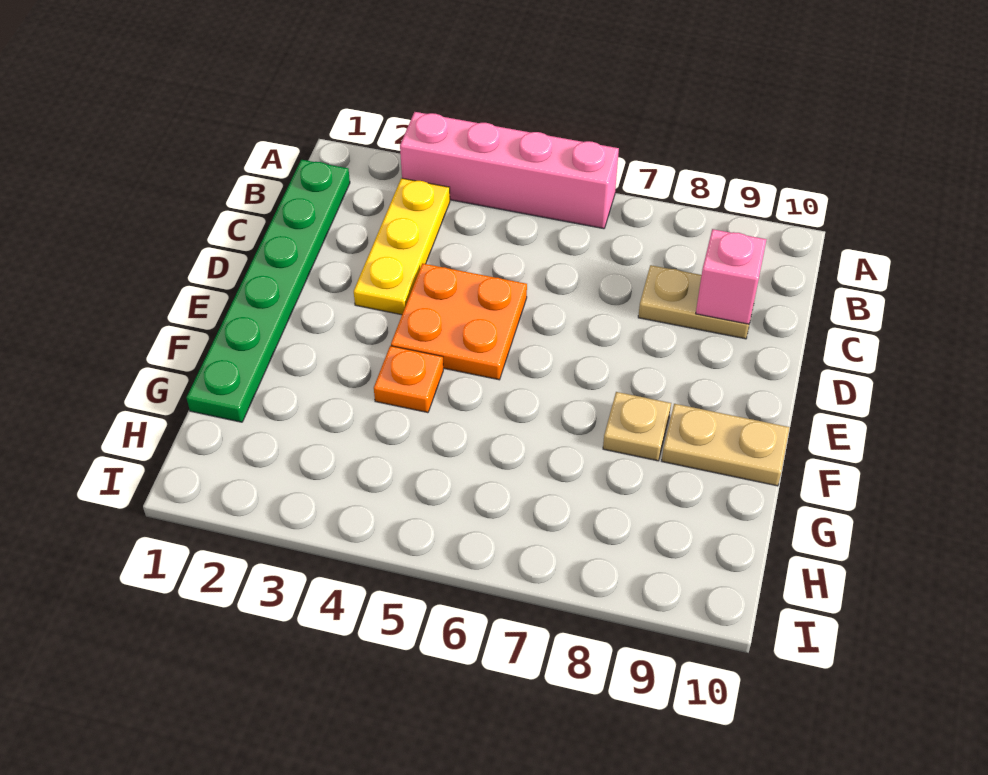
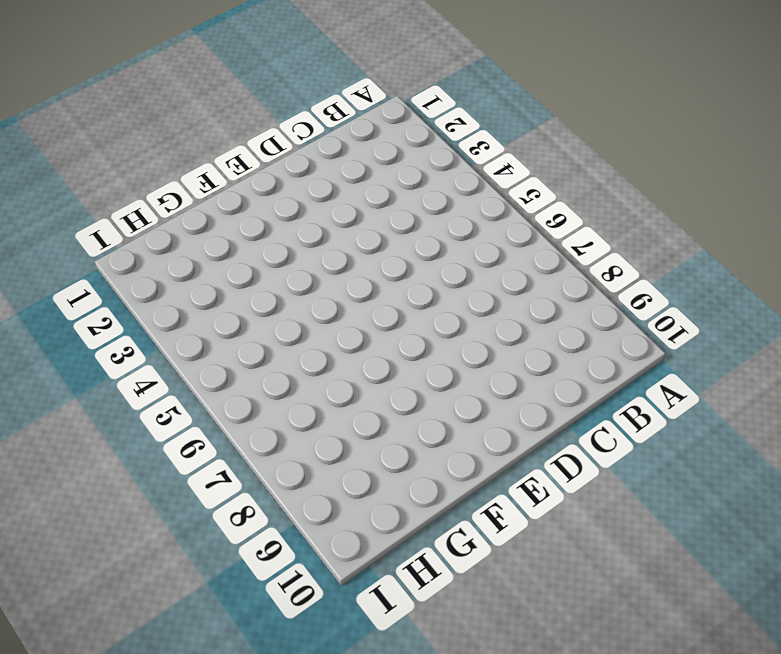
none -> pink brick A3:A6 level 1
none -> green plate B1:G1 level 1

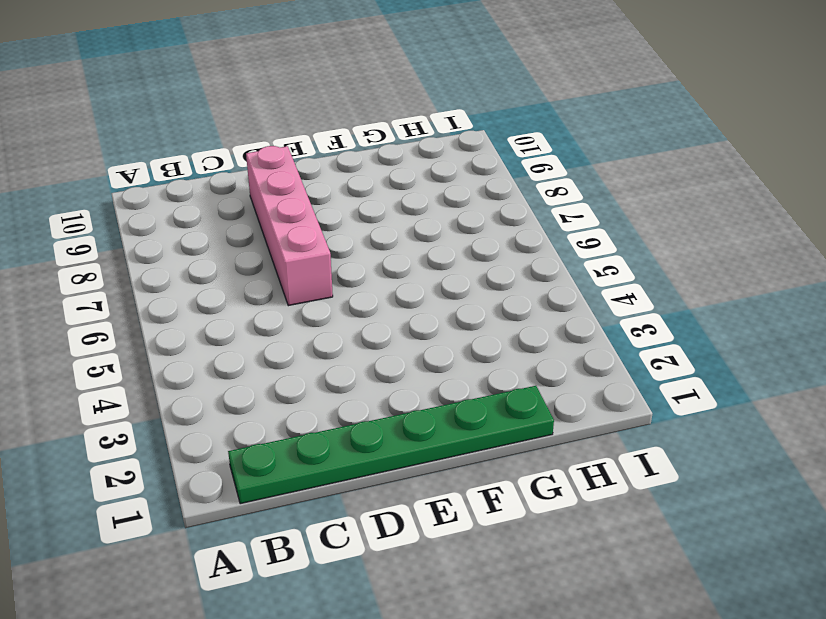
pink brick D6:D9 level 1 -> pink brick A3:A6 level 1
none -> yellow plate B3:D3 level 1
none -> tan plate C8:C9 level 1

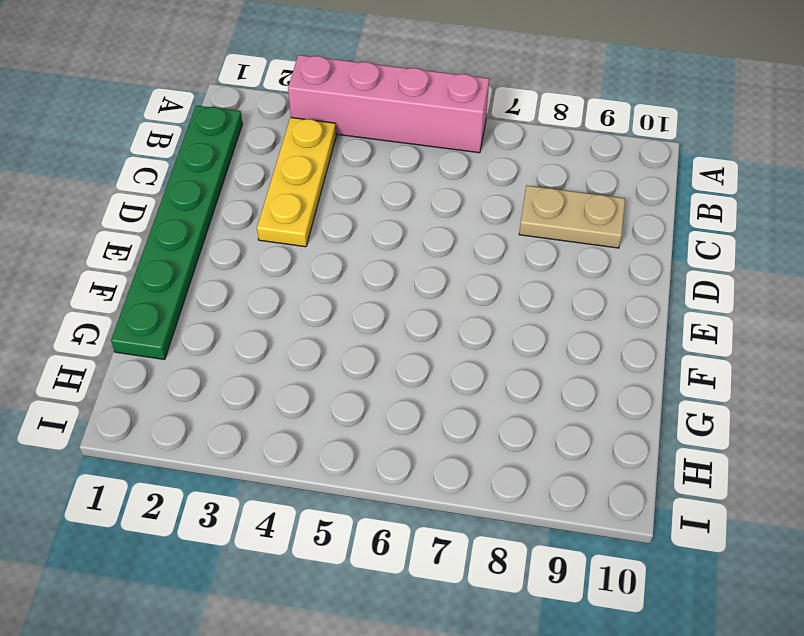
none -> orange plate D4:E5 level 1
none -> orange plate F4 level 1

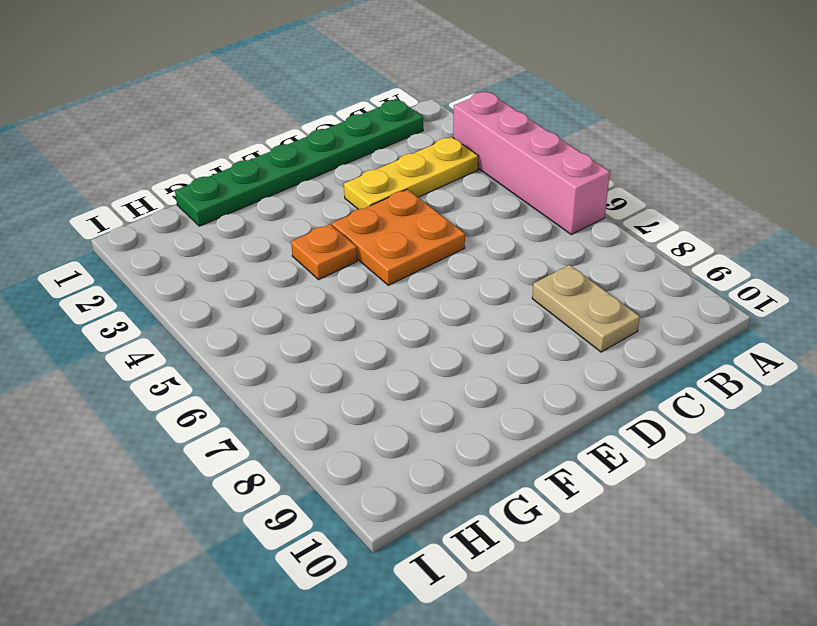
none -> tan plate F8 level 1
none -> tan plate F9:F10 level 1

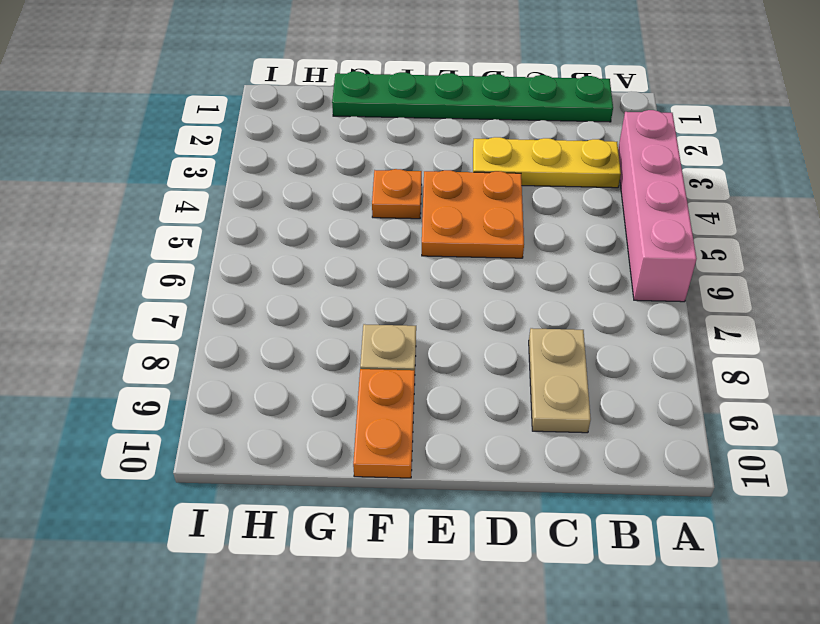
orange plate F9:F10 level 1 -> tan plate F9:F10 level 1
none -> pink brick C9 level 2

